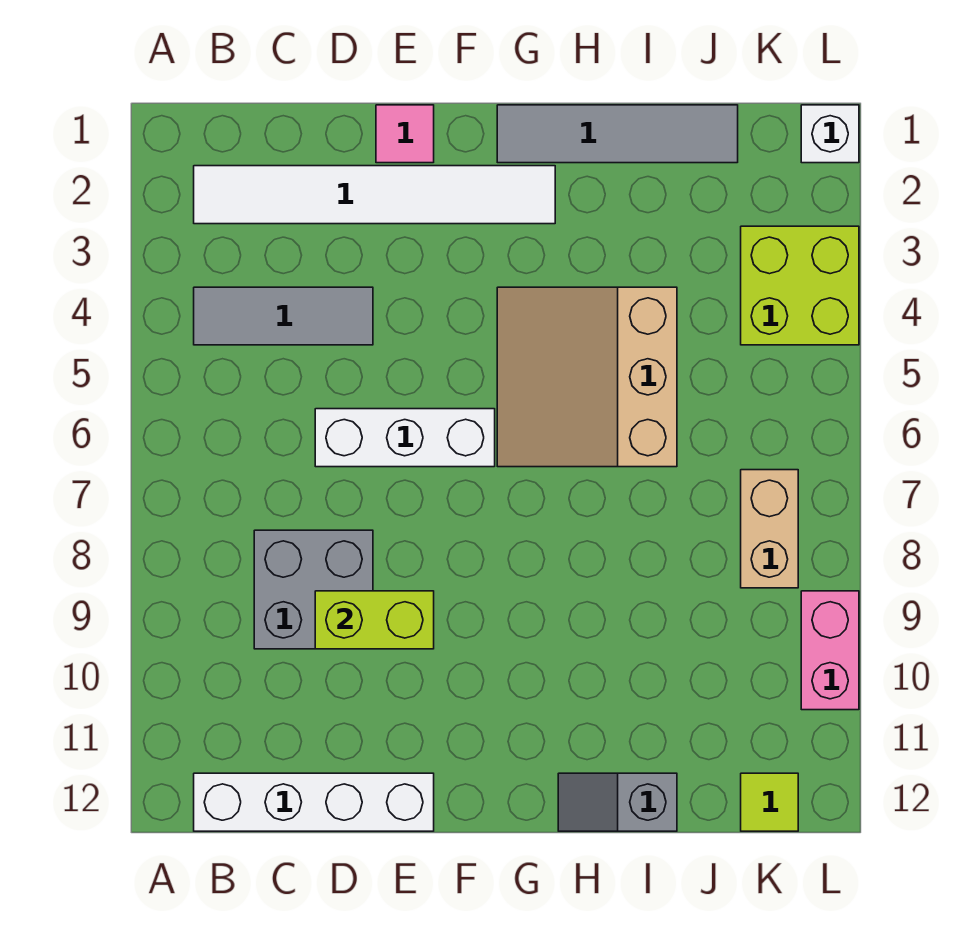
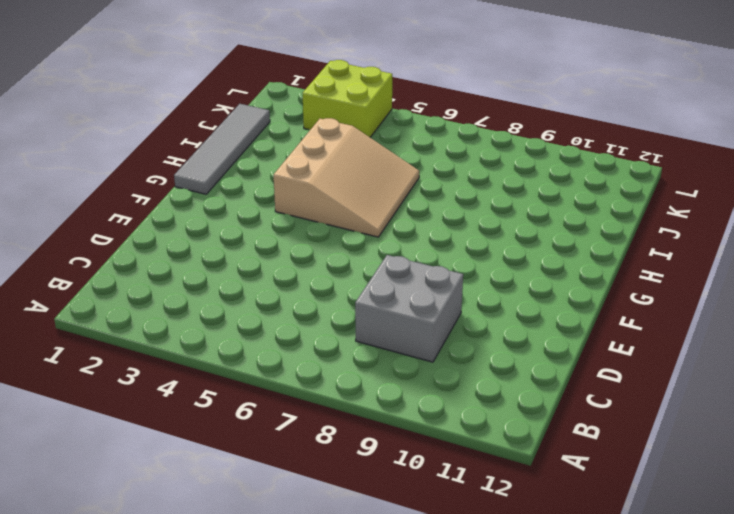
tan slope G4:I6 level 1 top 4 -> tan slope G4:I6 level 1 top I
none -> white tile B2:G2 level 1
none -> grey tile B4:D4 level 1
none -> white brick B12:E12 level 1

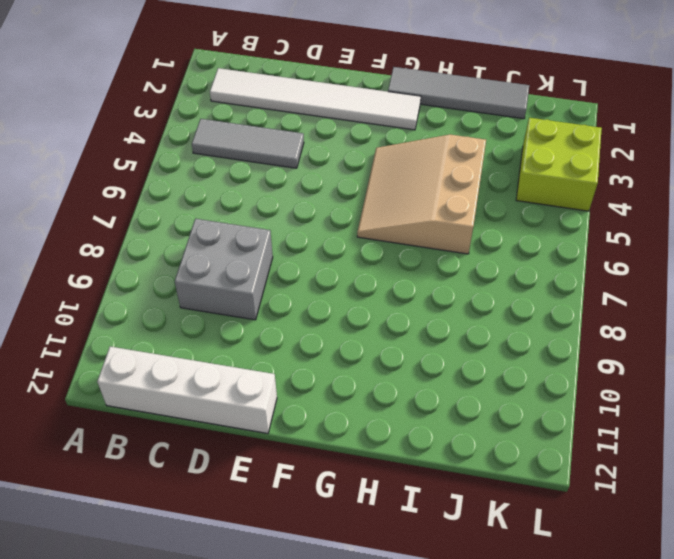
none -> white brick D6:F6 level 1
none -> pink tile E1 level 1
none -> grey slope H12:I12 level 1 top I

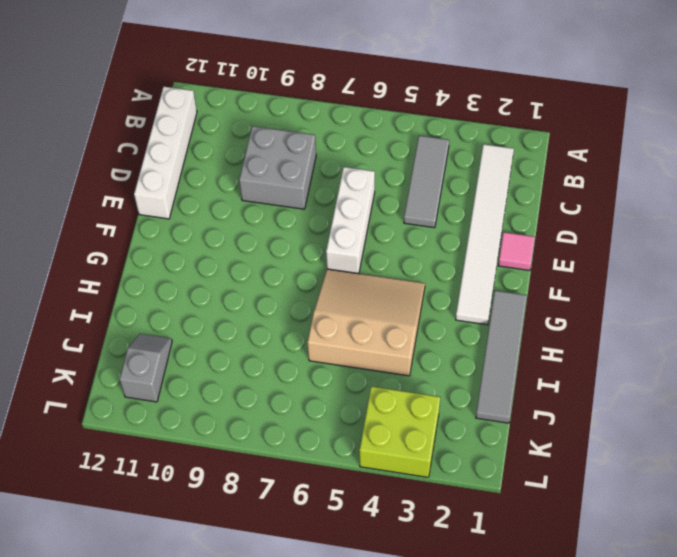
grey slope J11:K11 level 1 top K -> grey slope H12:I12 level 1 top I
none -> tan brick K7:K8 level 1
none -> lime tile K12 level 1
none -> white brick L1 level 1

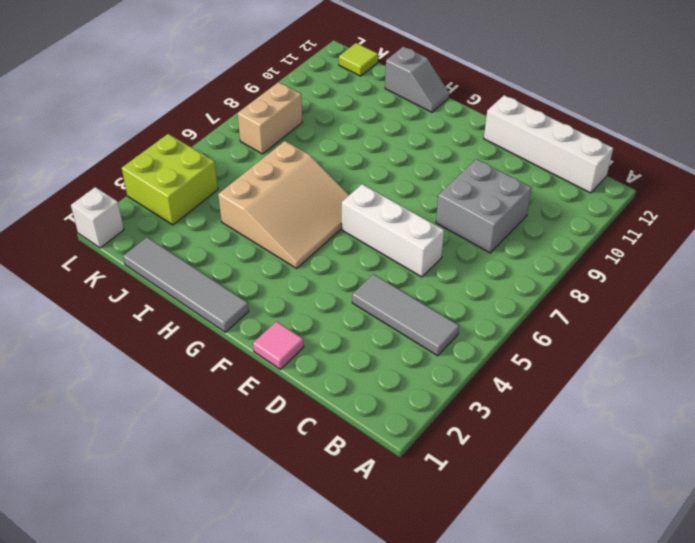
none -> white tile B2:G2 level 1
none -> pink brick L9:L10 level 1
none -> lime brick D9:E9 level 2

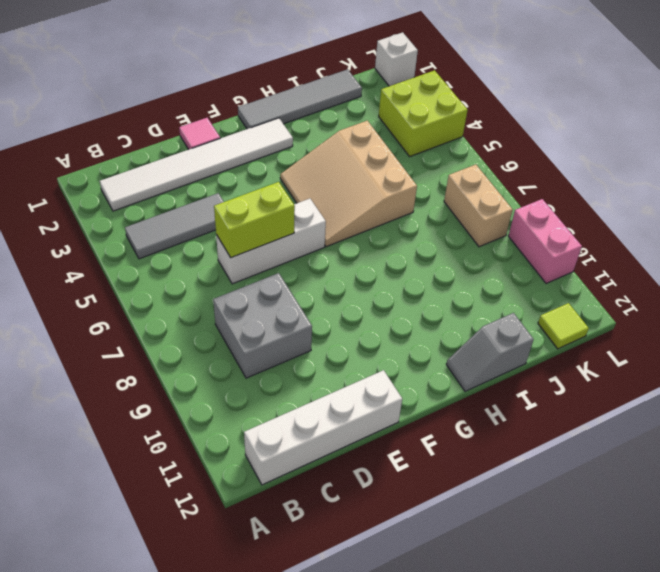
lime brick D6:E6 level 2 -> lime brick D9:E9 level 2

